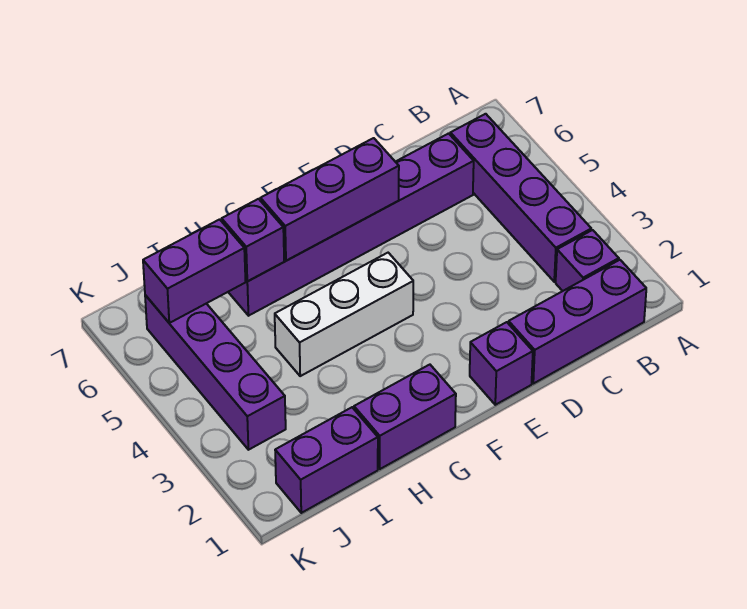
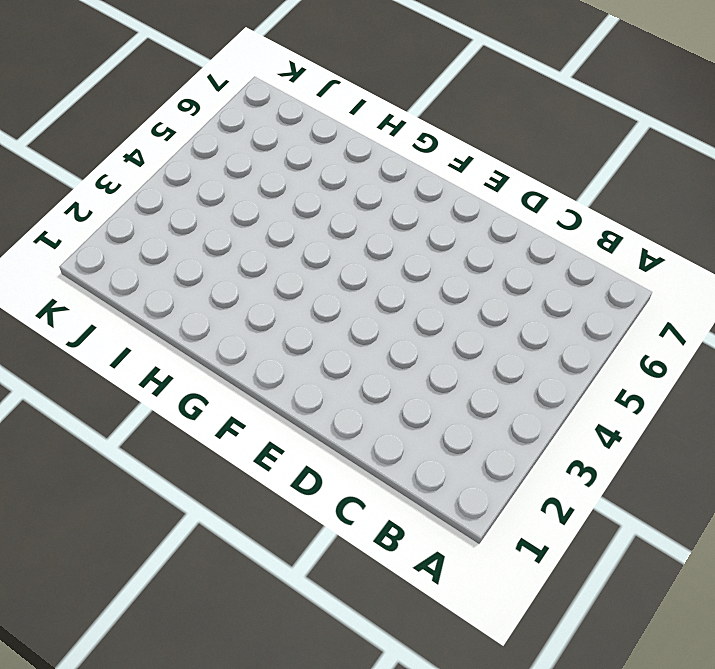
none -> purple brick B1:D1 level 1
none -> purple brick B2 level 1
none -> purple brick B3:B6 level 1

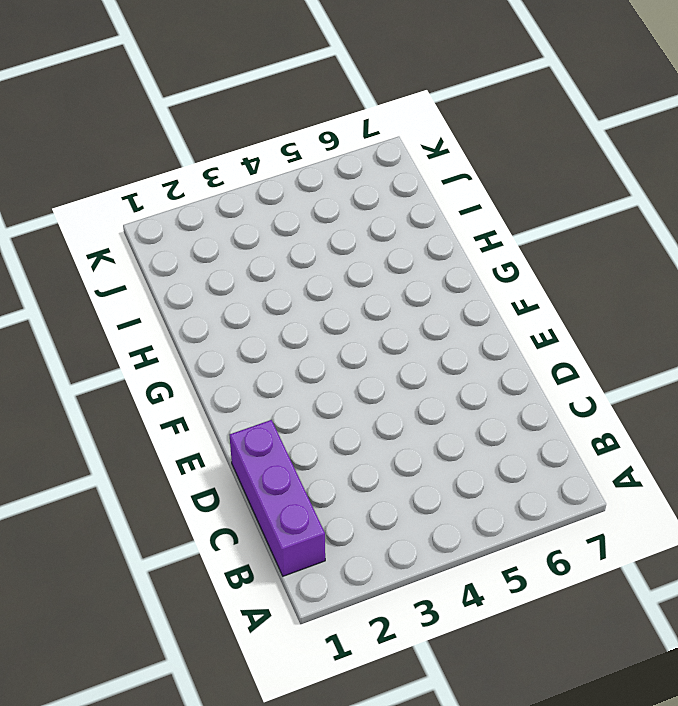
none -> purple brick B2 level 1
none -> purple brick B3:B6 level 1
none -> purple brick C6:H6 level 1

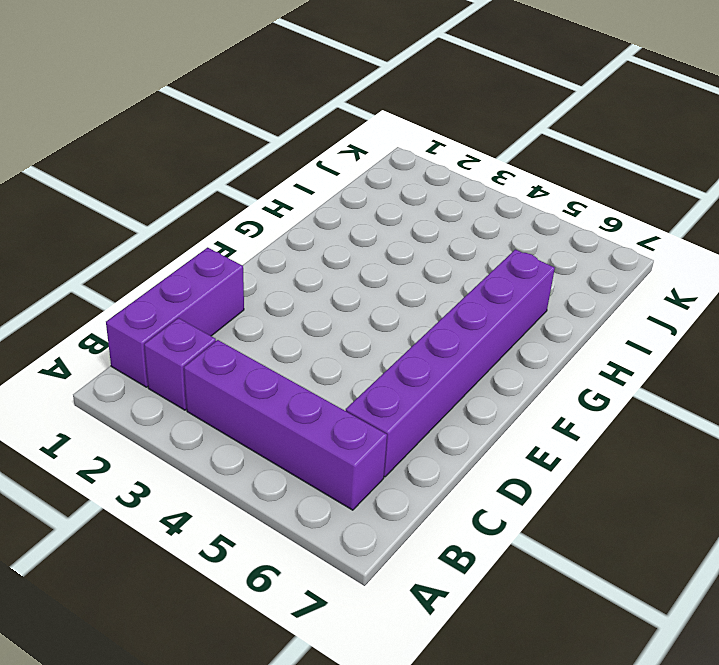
none -> purple brick E1 level 1
none -> white brick F4:H4 level 1
none -> purple brick G1:H1 level 1

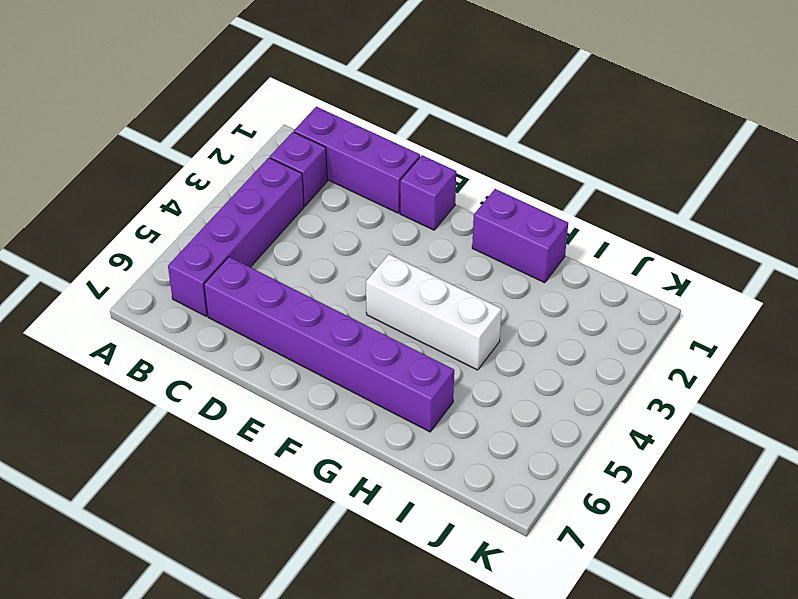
none -> purple brick I1:J1 level 1
none -> purple brick J3:J6 level 1
none -> purple brick E6:G6 level 2

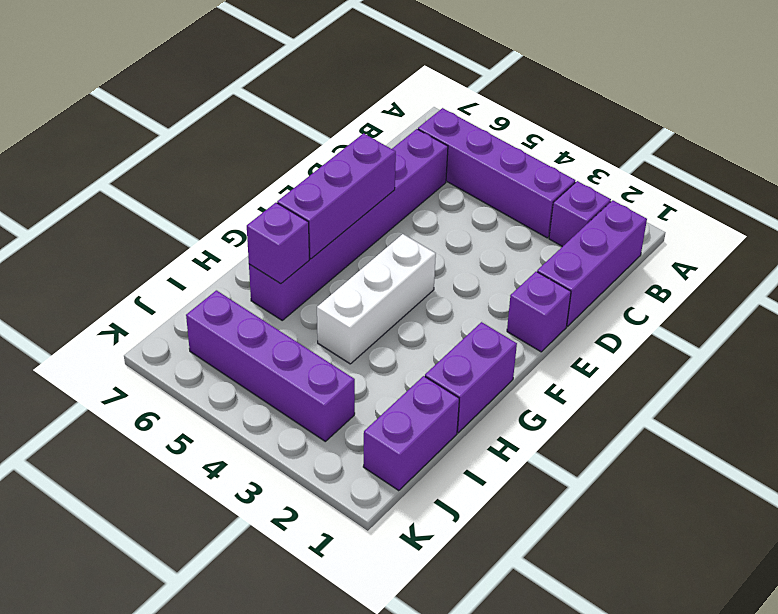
none -> purple brick I6:J6 level 2

